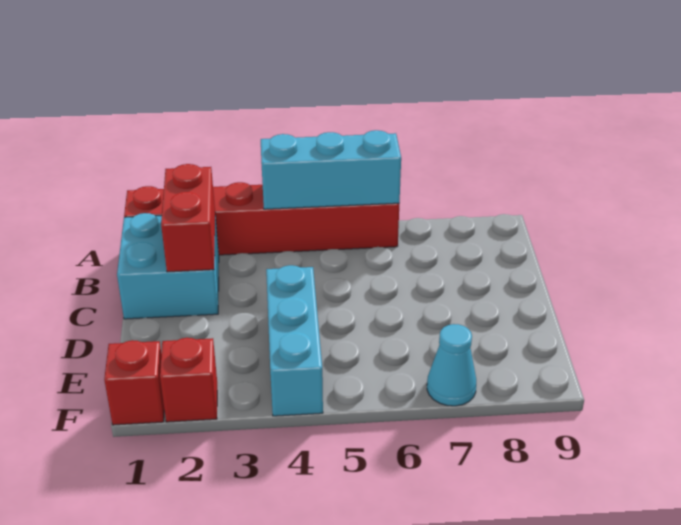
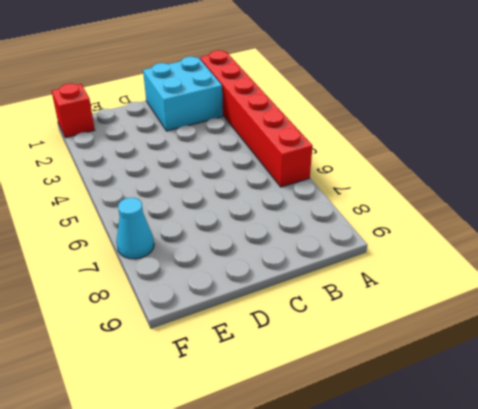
none -> cyan brick D4:F4 level 1
none -> red brick F2 level 1

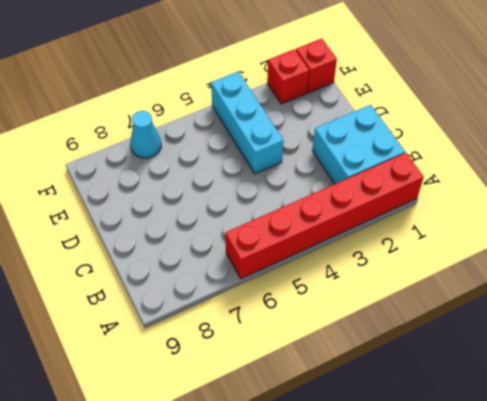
none -> cyan brick A4:A6 level 2
none -> red brick B2:C2 level 2

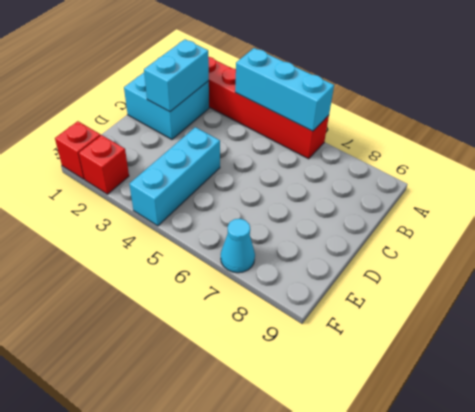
cyan brick B2:C2 level 2 -> red brick B2:C2 level 2

